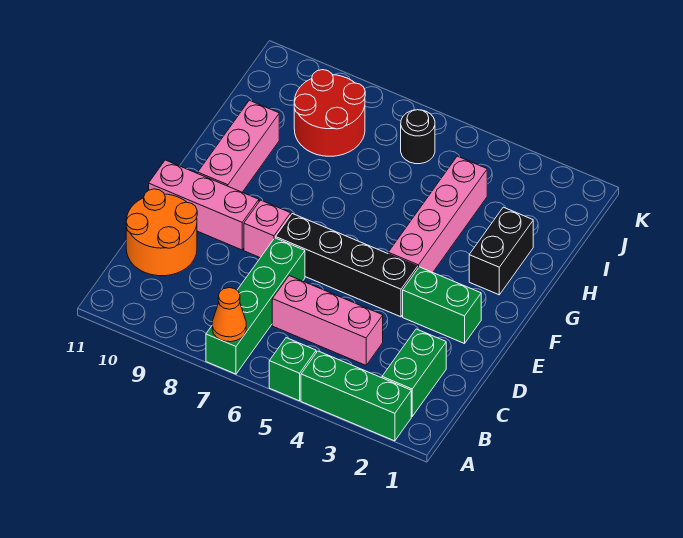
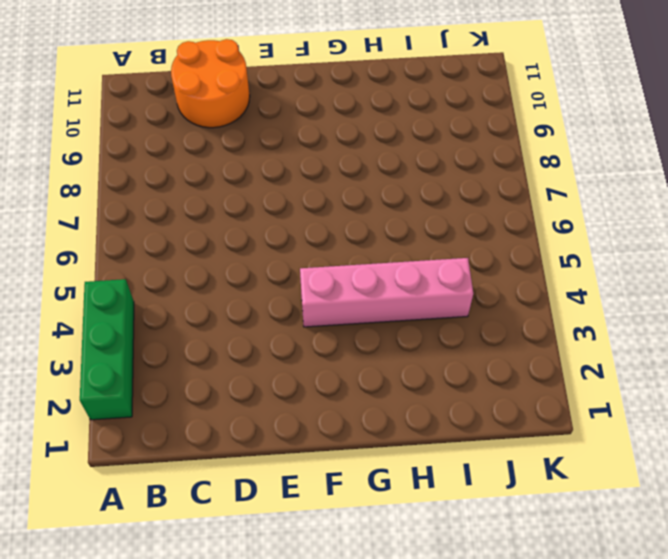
none -> green brick A5 level 1
none -> green brick A7:D7 level 1
none -> green brick B2:C2 level 1

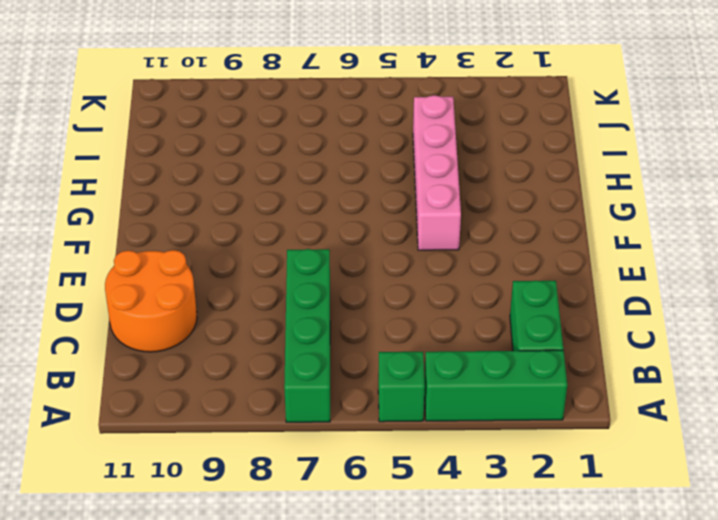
none -> pink brick C4:C6 level 1
none -> green brick E2:E3 level 1
none -> black brick E4:E7 level 1

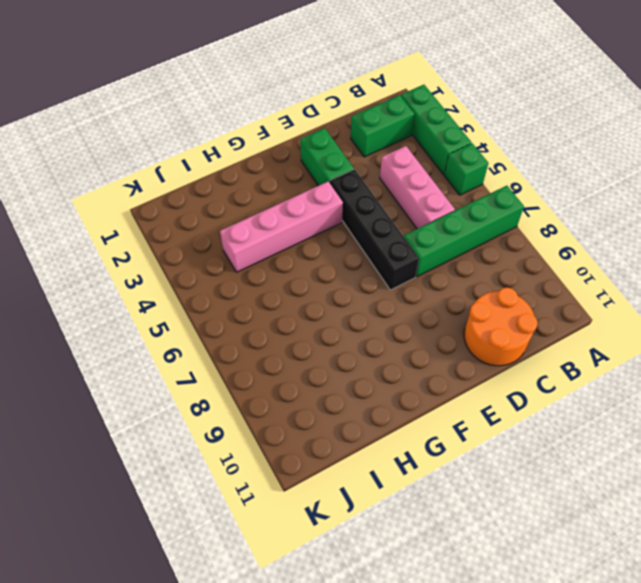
none -> pink brick E8 level 1
none -> pink brick E9:E11 level 1
none -> pink brick F10:H10 level 1

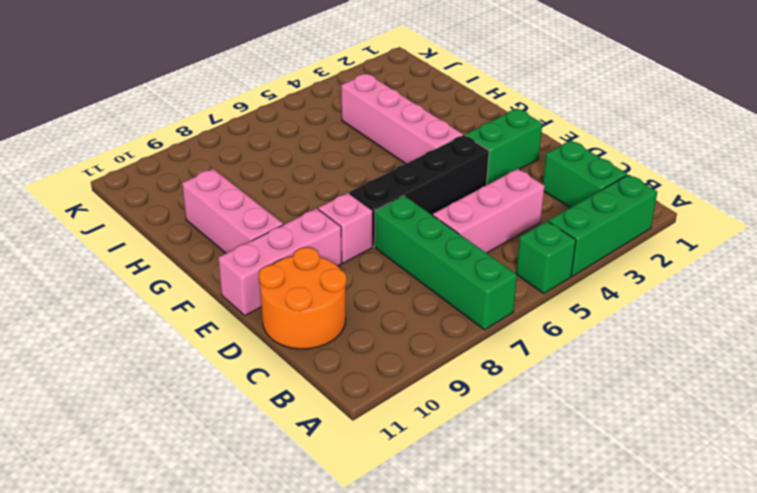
none -> black brick G2:H2 level 1
none -> red round brick I8:J9 level 1
none -> black round brick J6 level 1

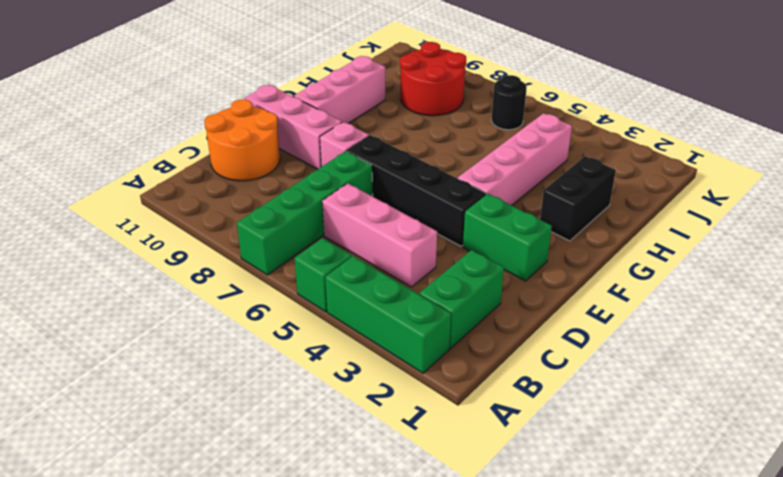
none -> orange cone A7 level 2

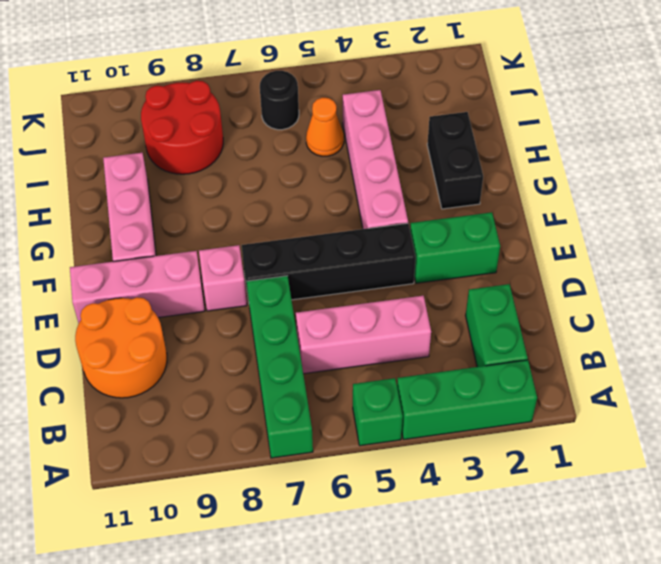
orange cone I5 level 1 -> orange cone A7 level 2

